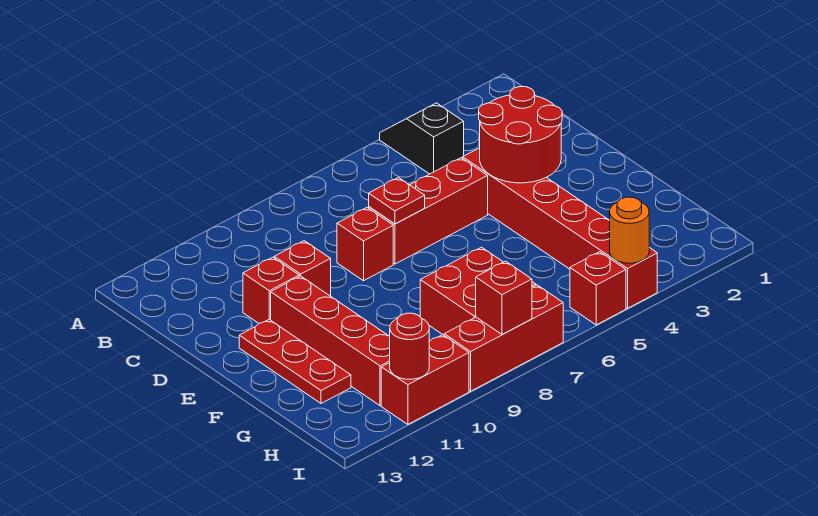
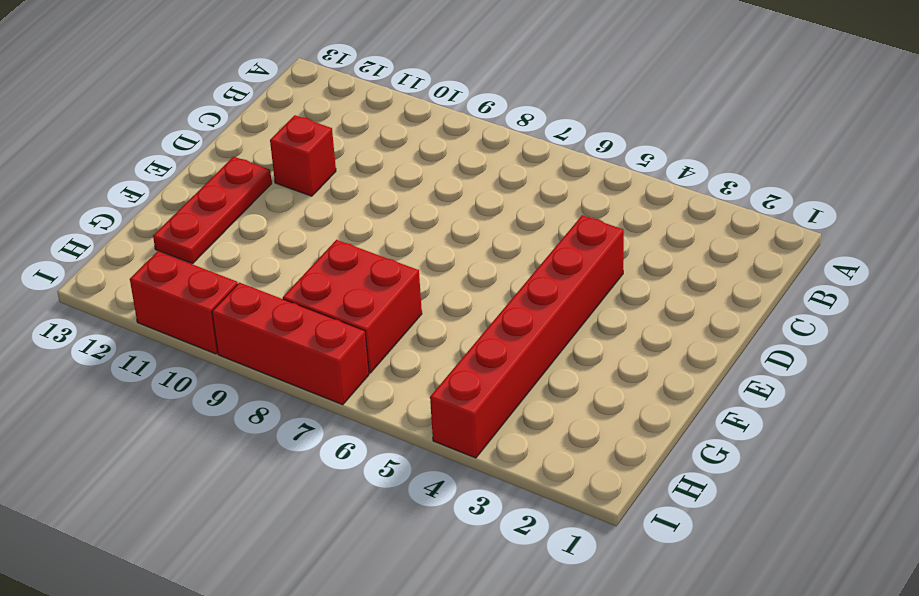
none -> black slope A4:B4 level 1 top B
none -> red brick D5:D7 level 1
none -> red brick D8 level 1

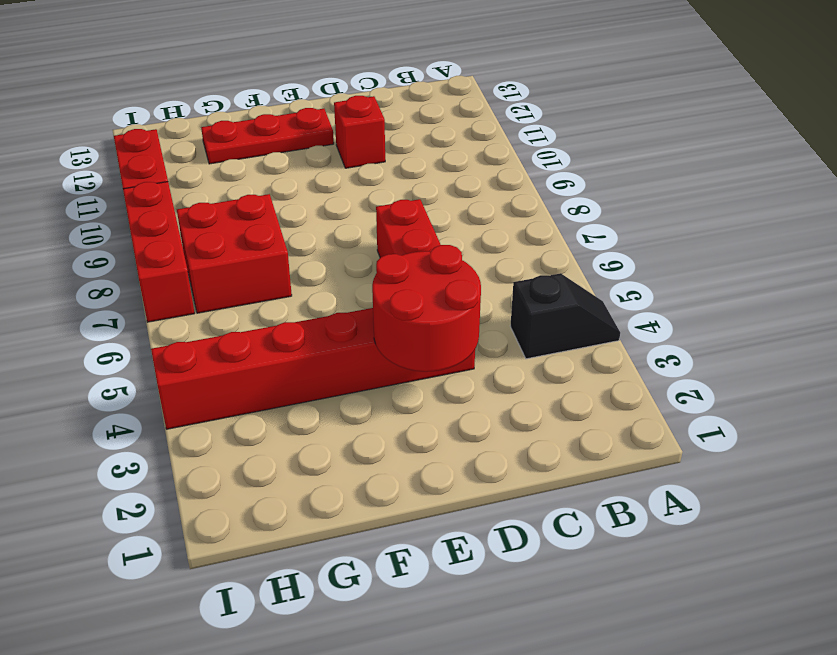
none -> red brick D8 level 1
none -> red brick D10 level 1
none -> red brick E11:H11 level 1

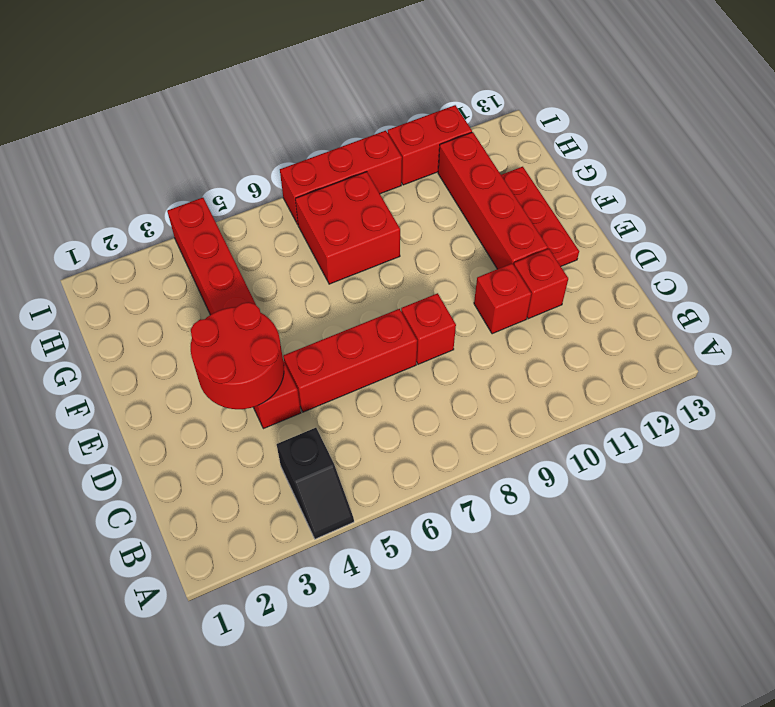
none -> red brick I5 level 1
none -> red plate D7 level 2
none -> orange round brick I4 level 2

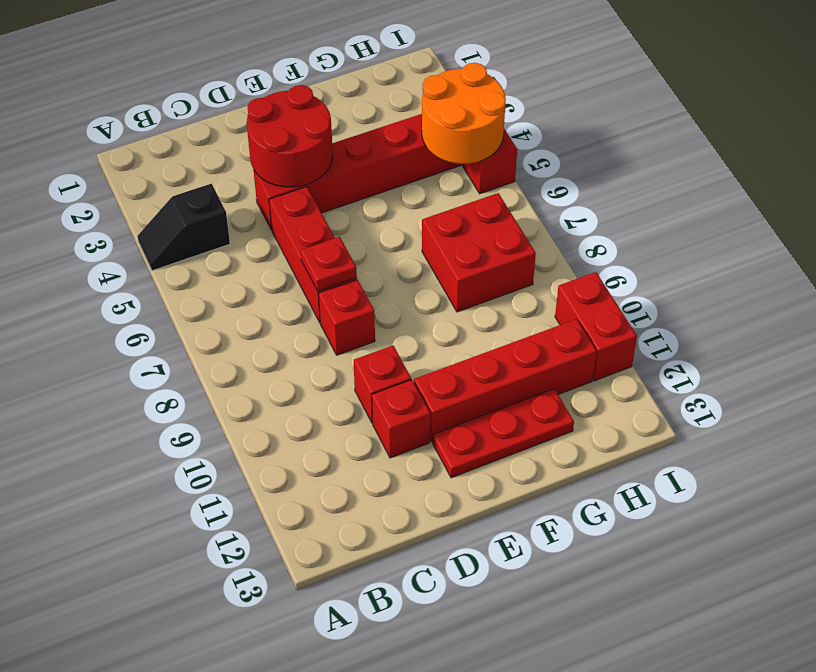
orange round brick H4:I5 level 2 -> orange round brick I4 level 2
none -> red brick I7:I9 level 1
none -> red brick I8 level 2
none -> red round brick I11 level 2

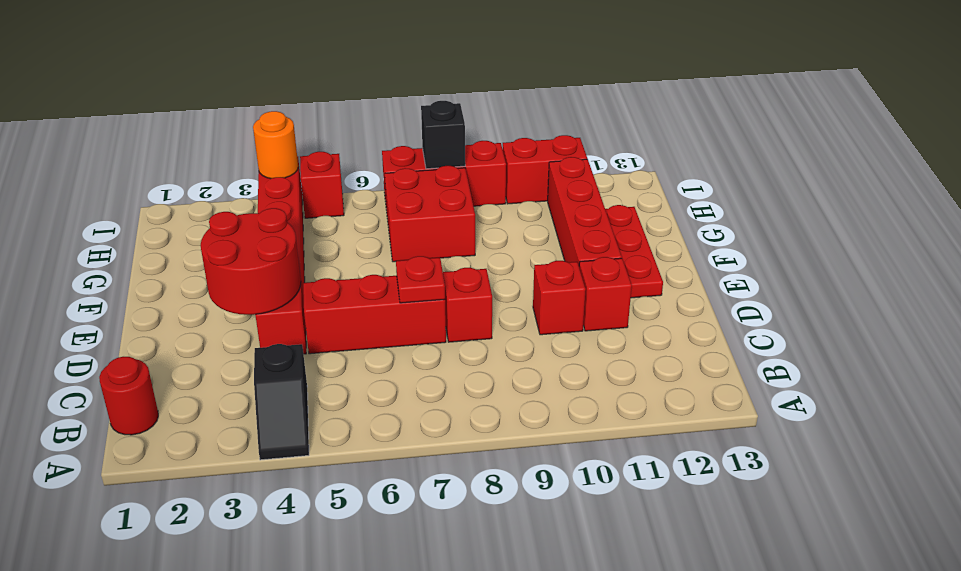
red round brick B1 level 1 -> red round brick I11 level 2
black brick I8 level 2 -> red brick I8 level 2

